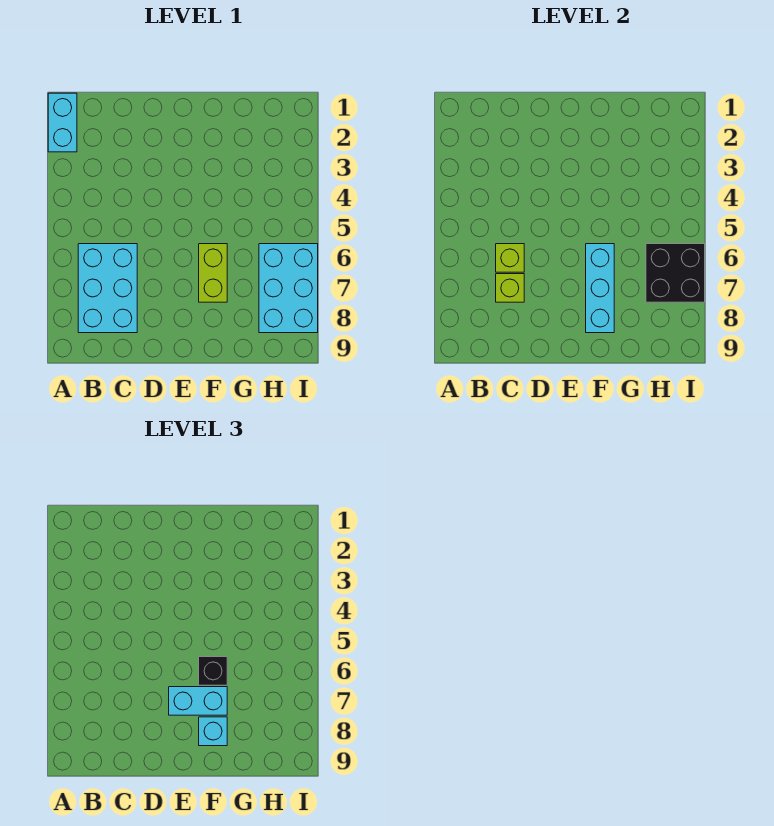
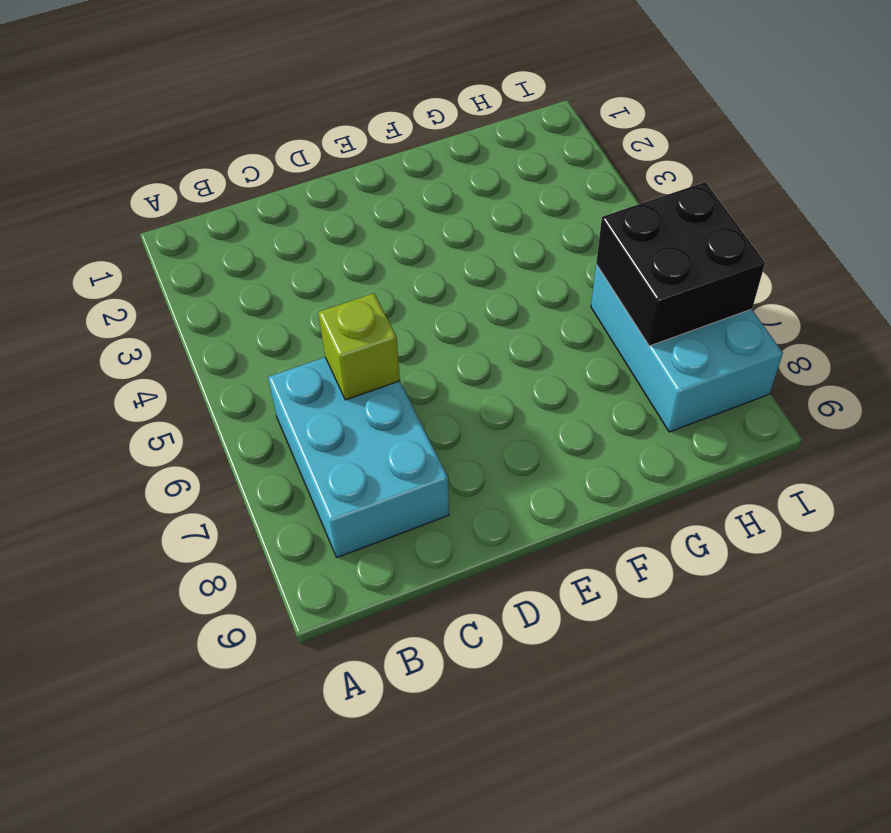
none -> cyan brick A1:A2 level 1
none -> lime brick F6:F7 level 1

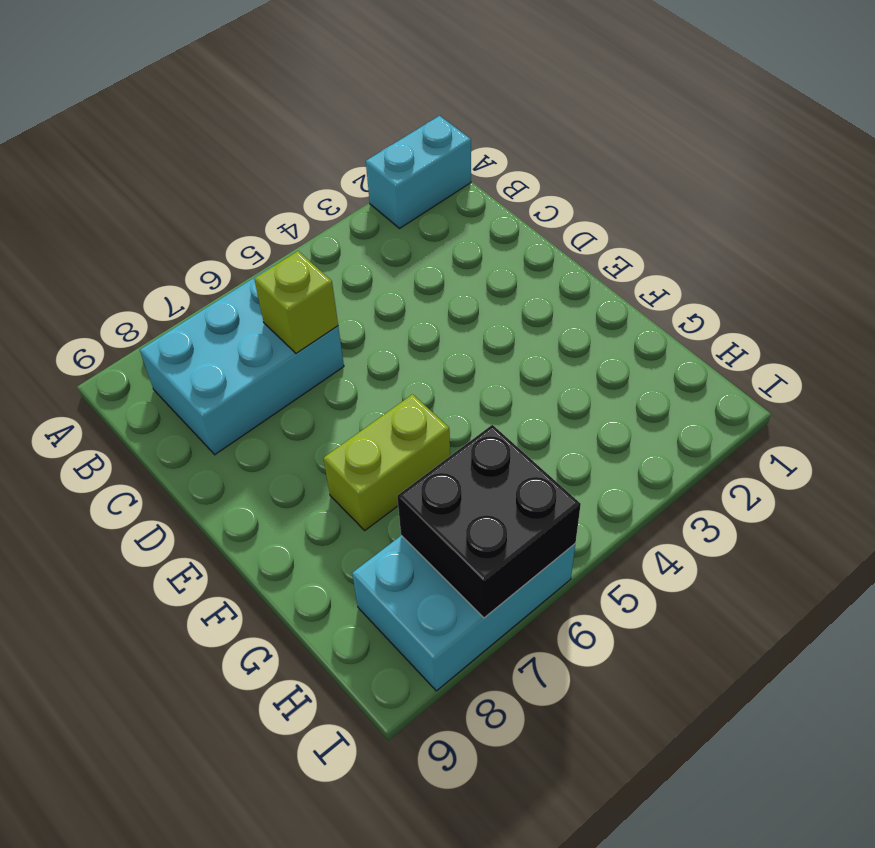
none -> lime brick C7 level 2
none -> cyan brick F6:F8 level 2

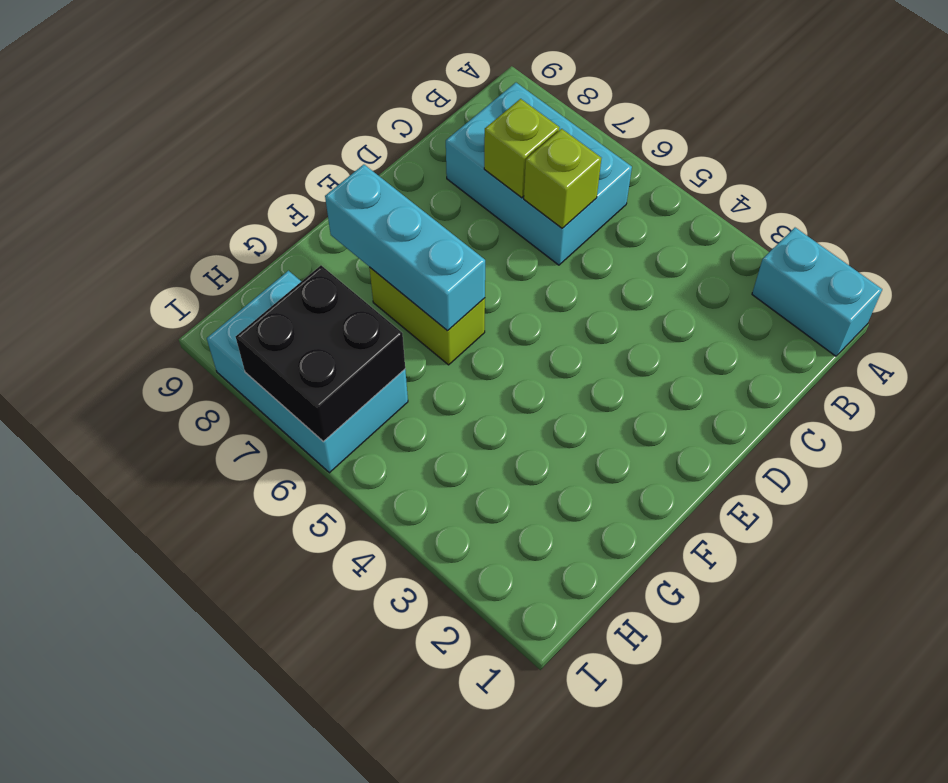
none -> cyan brick E7:F7 level 3
none -> black brick F6 level 3

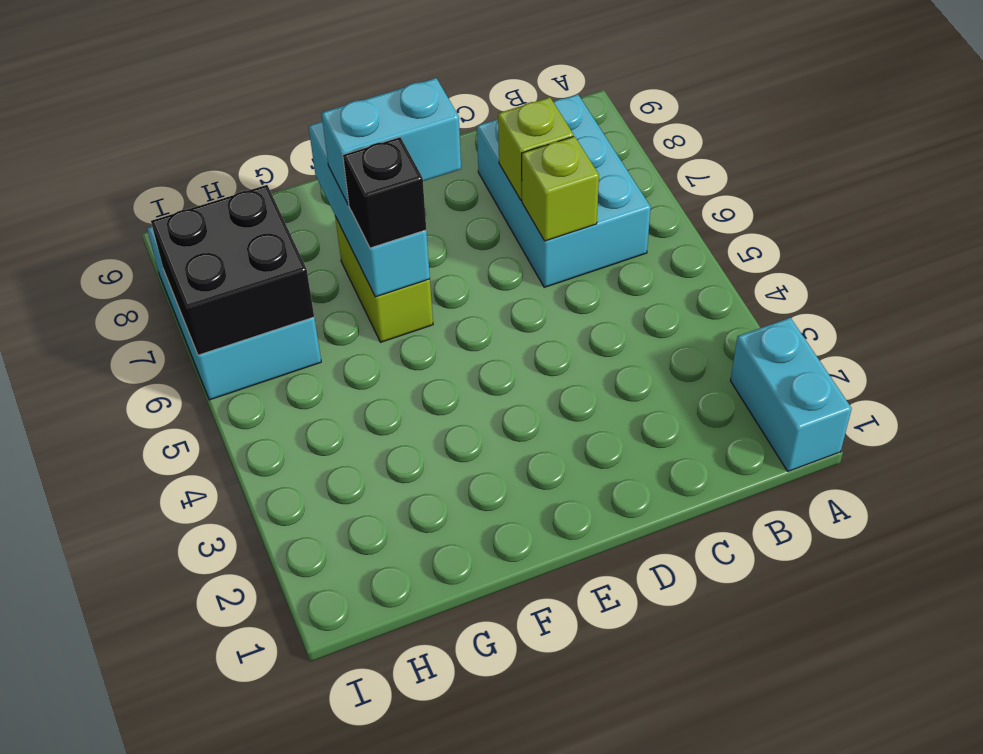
none -> cyan brick F8 level 3

